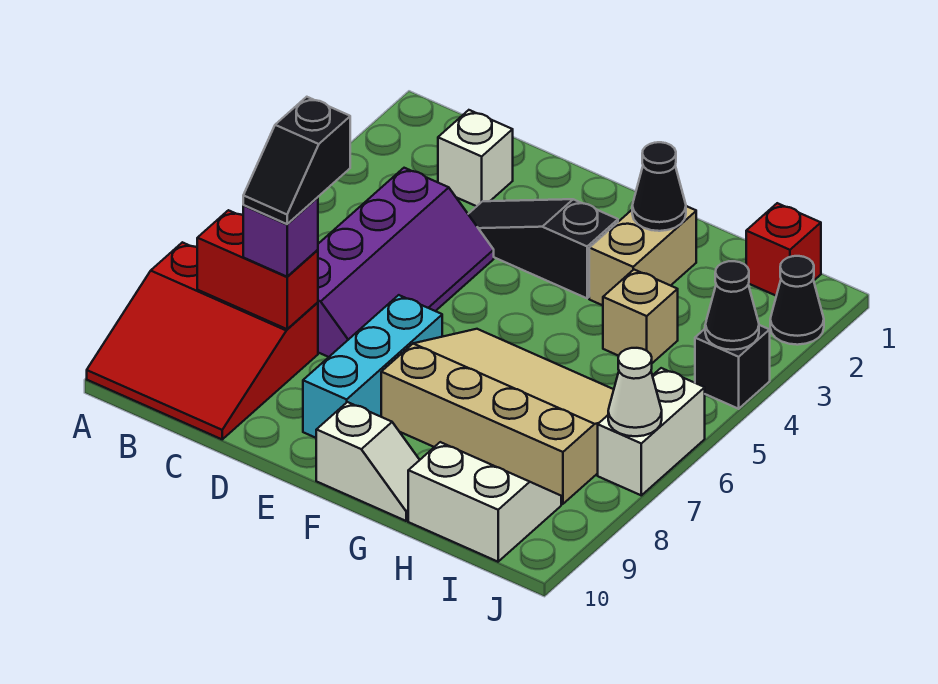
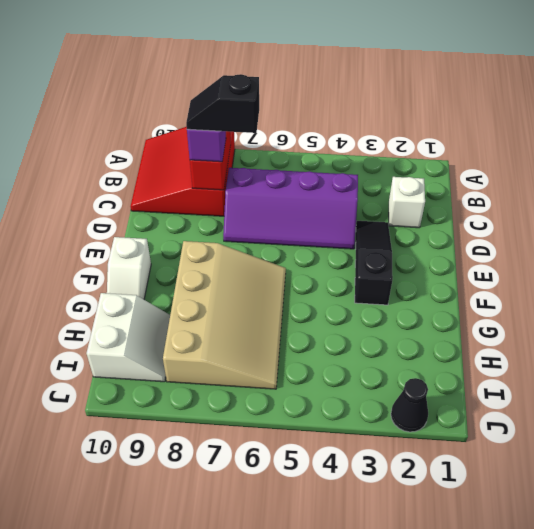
none -> cyan brick E7:E9 level 1
none -> tan brick G2:G3 level 1
none -> tan brick H4 level 1

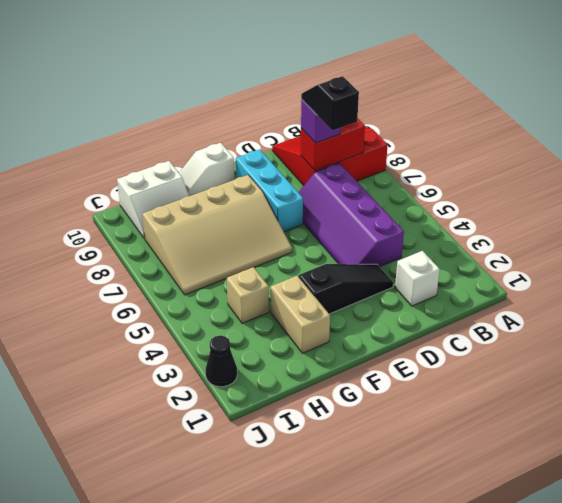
none -> red brick I1 level 1
none -> black brick J4 level 1
none -> white brick J6:J7 level 1

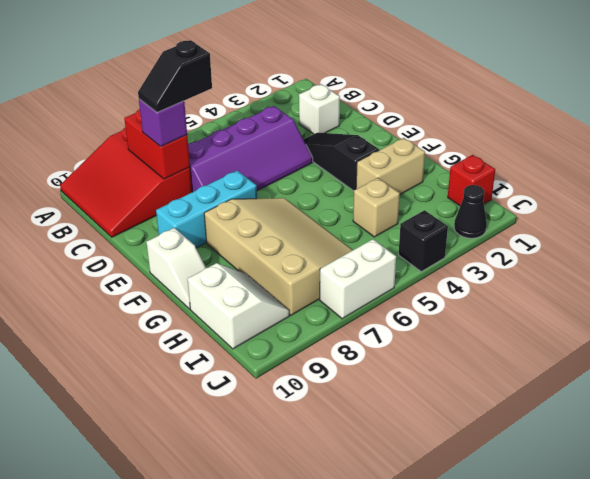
none -> black cone G2 level 2
none -> black cone J4 level 2
none -> white cone J7 level 2

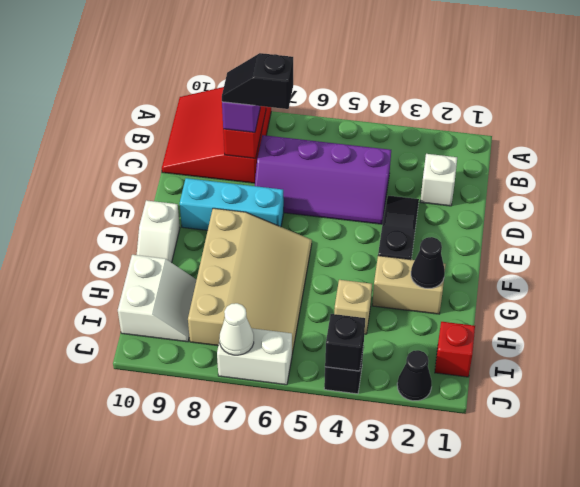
black brick J4 level 2 -> black cone J4 level 2

